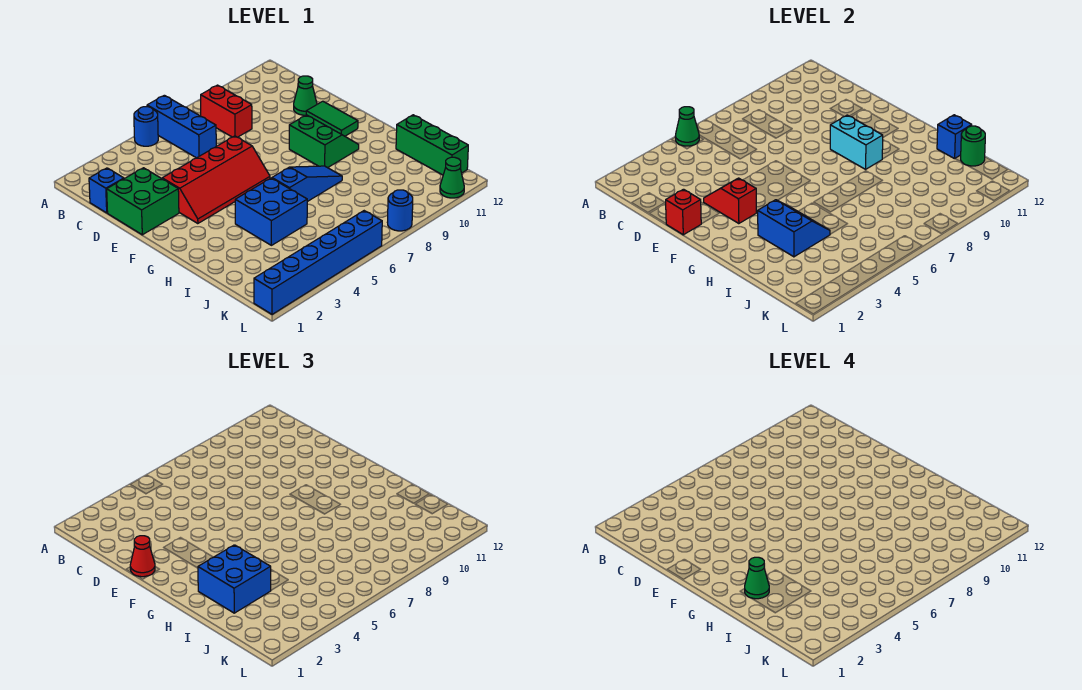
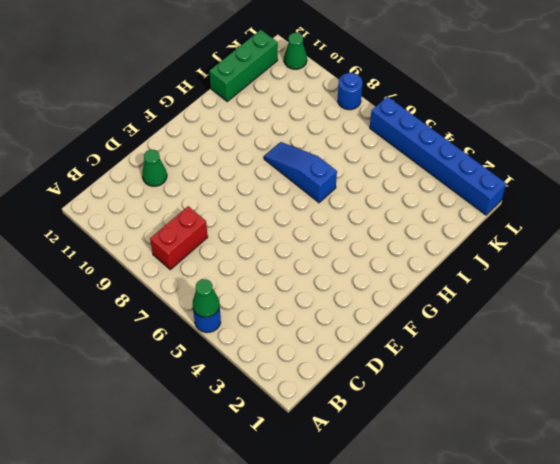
none -> blue brick A6:C6 level 1
none -> blue brick C1 level 1
none -> green brick D1:E2 level 1

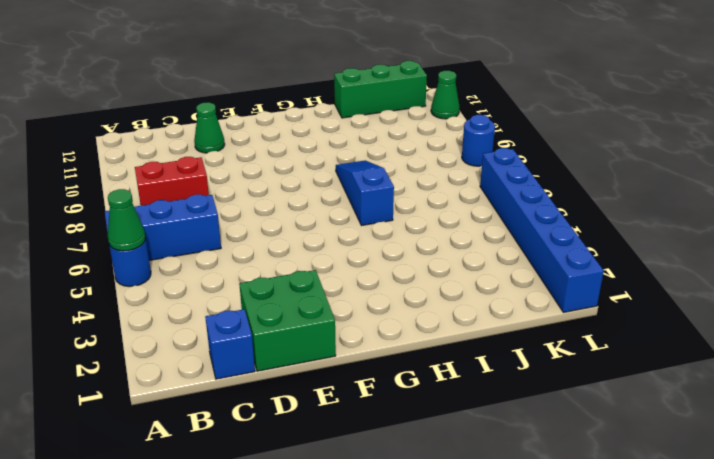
none -> red slope E3:F6 level 1 top E
none -> green tile E11:F11 level 1
none -> green slope F9:G10 level 1 top 9

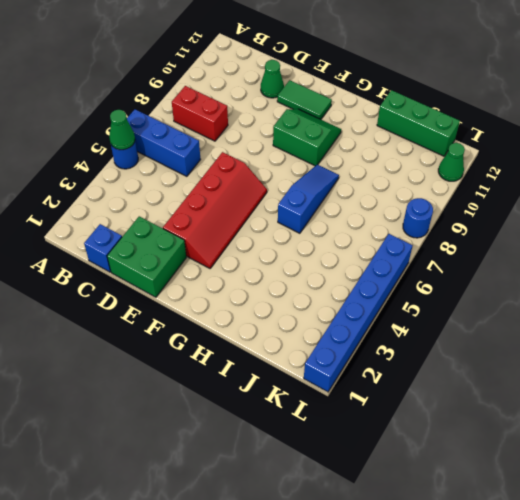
none -> blue brick H4:I5 level 1
none -> red brick E1 level 2
none -> red slope E3:F3 level 2 top F

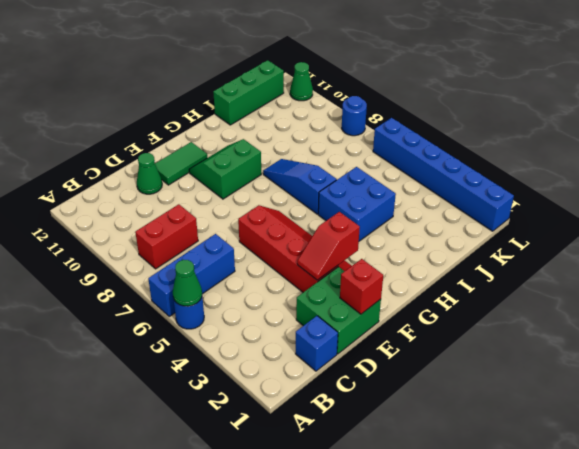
none -> cyan brick F9:G9 level 2
none -> blue slope H3:I4 level 2 top 3
none -> blue brick I12 level 2

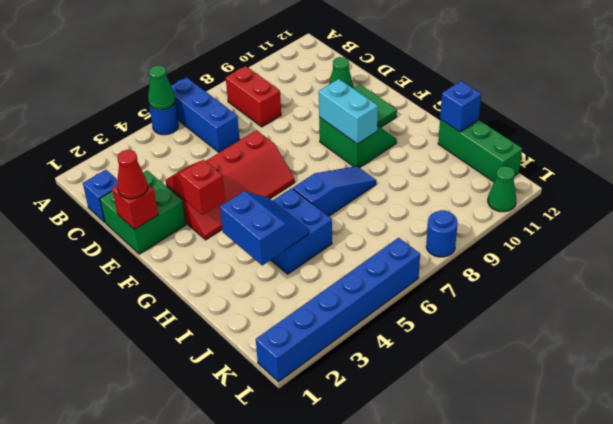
none -> green round brick J12 level 2
none -> blue brick H2:I3 level 3
none -> green cone H2 level 4

